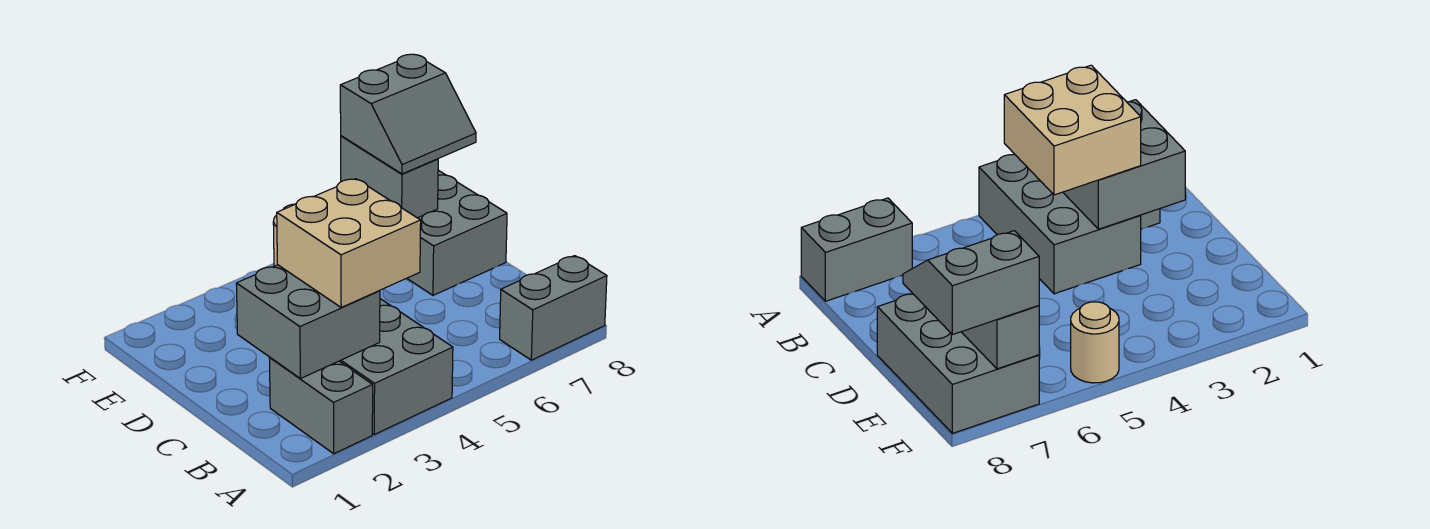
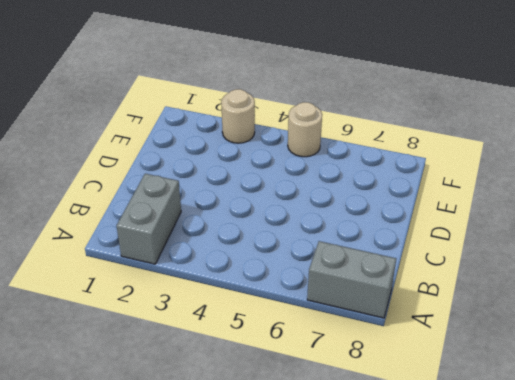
tan round brick F3 level 1 -> none
none -> grey brick A3:C4 level 1
none -> grey brick D7:F8 level 1

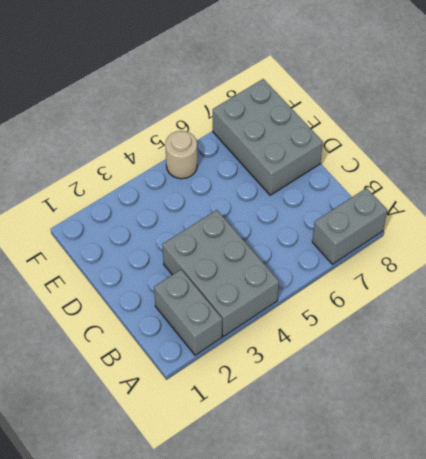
none -> grey brick B2:C3 level 2
none -> grey brick E7:F7 level 2

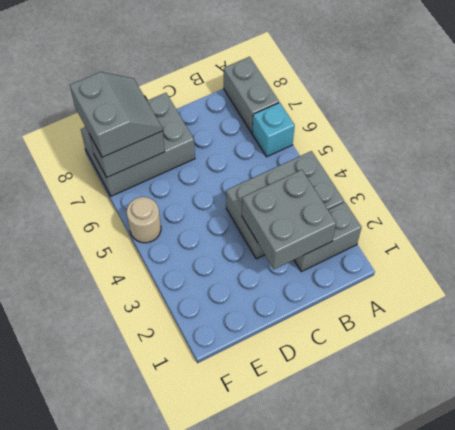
cyan brick A6 level 1 -> none
none -> tan brick B3:C4 level 3

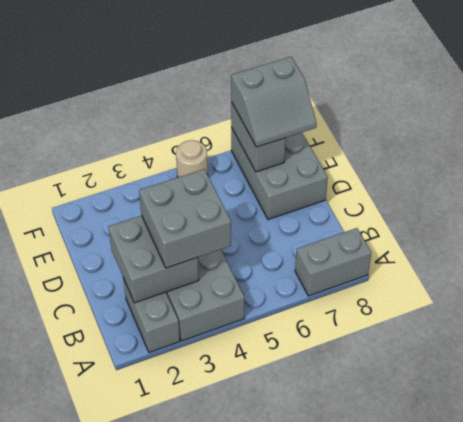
grey brick B3:C4 level 3 -> tan brick B3:C4 level 3

